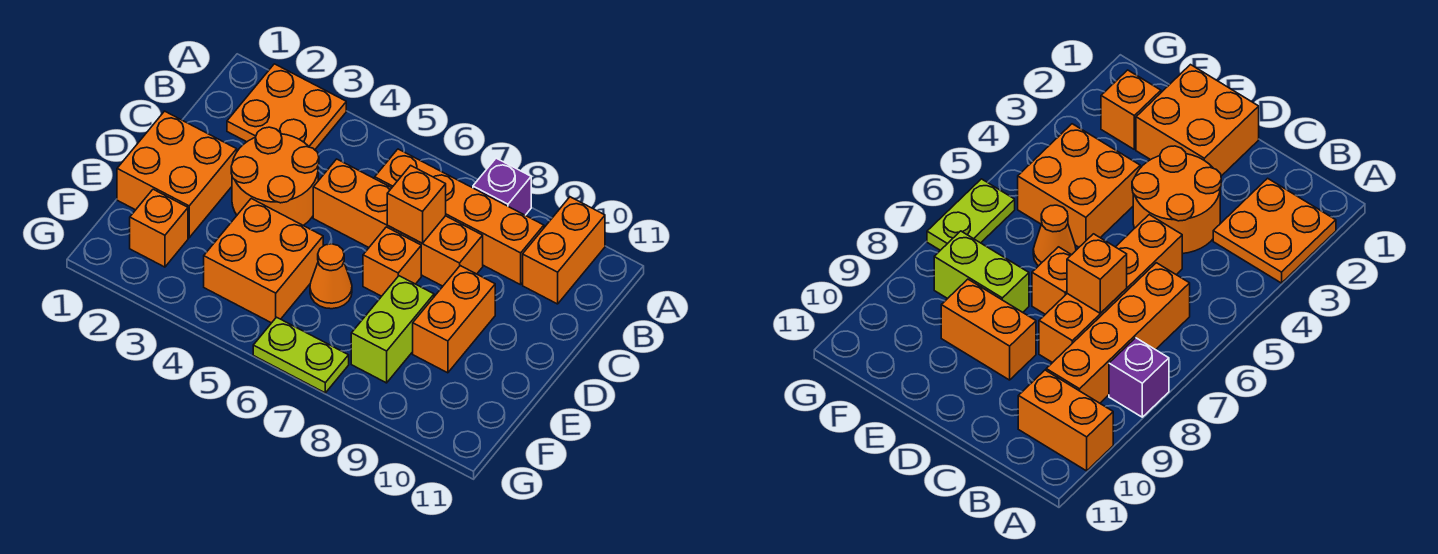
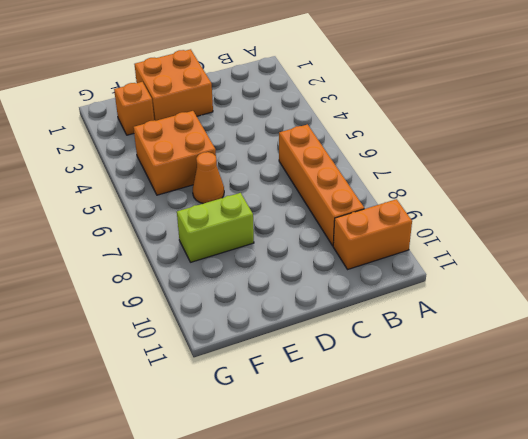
none -> orange plate A2:B3 level 1
none -> purple brick A8 level 1
none -> orange round brick C3:D4 level 1

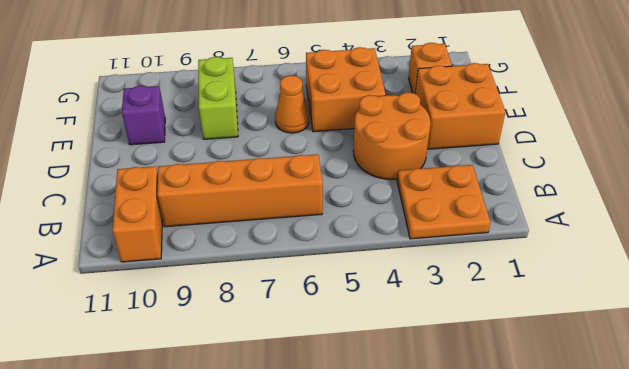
purple brick E10 level 1 -> purple brick A8 level 1
none -> orange brick C5:C8 level 1
none -> orange brick D7 level 1
none -> orange brick D9:E9 level 1

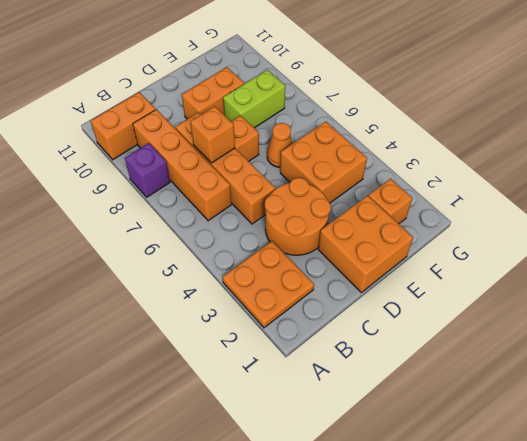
none -> lime plate G6:G7 level 1

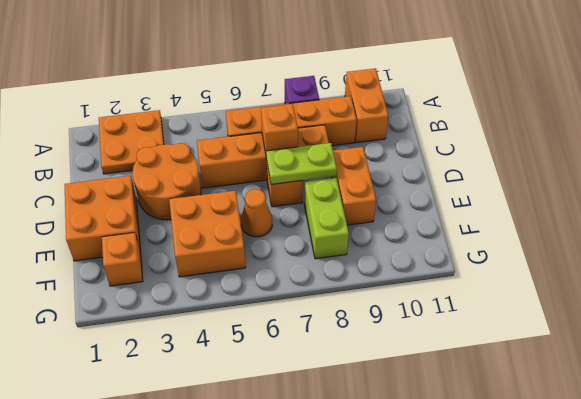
lime plate D7:D8 level 2 -> lime plate G6:G7 level 1

